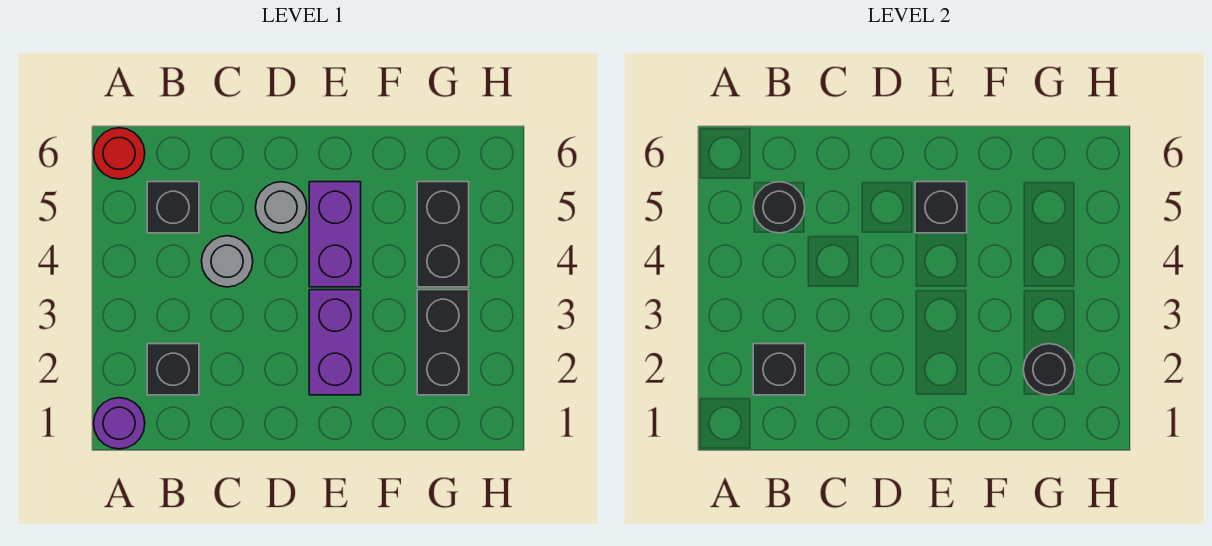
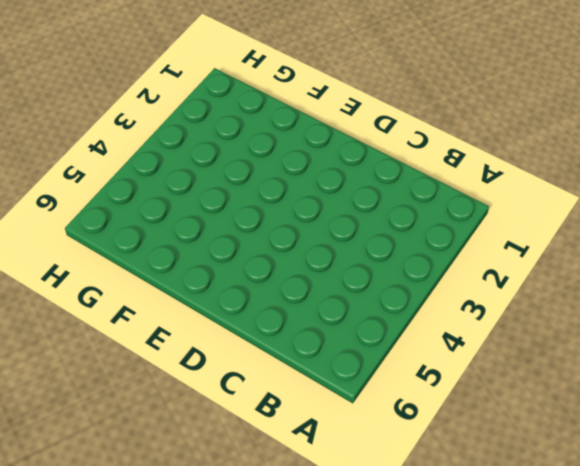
none -> purple round brick A1 level 1
none -> red round brick A6 level 1
none -> black brick B2 level 1

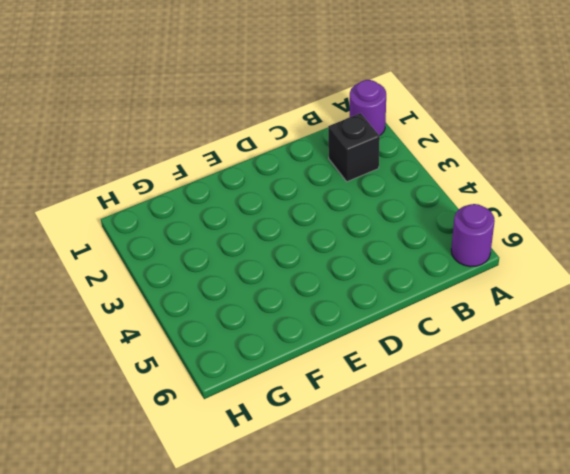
purple round brick A6 level 1 -> red round brick A6 level 1
none -> black brick B5 level 1
none -> grey round brick C4 level 1
none -> grey round brick D5 level 1

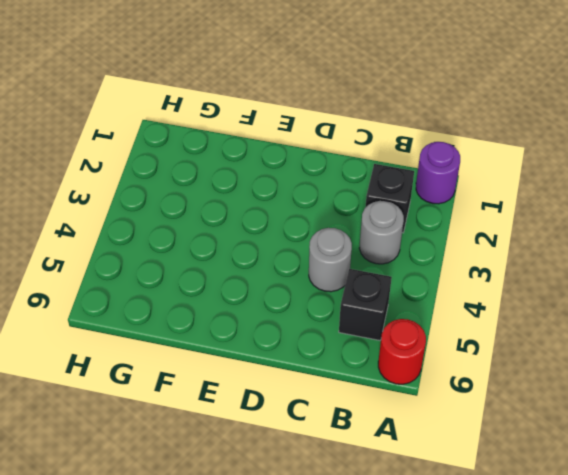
grey round brick B3 level 1 -> grey round brick D5 level 1
none -> purple brick E2:E3 level 1
none -> purple brick E4:E5 level 1
none -> black brick G2:G3 level 1

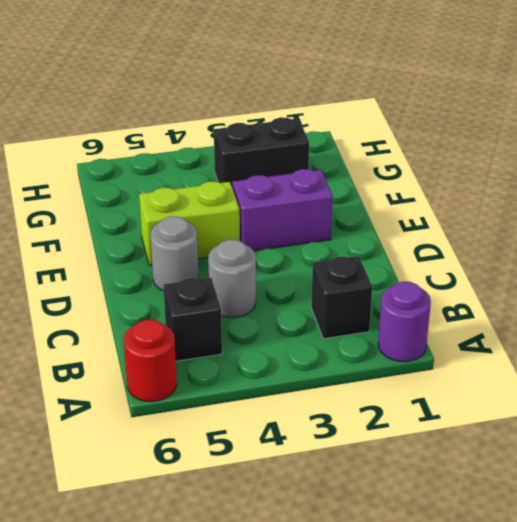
lime brick E4:E5 level 1 -> purple brick E4:E5 level 1
none -> black brick G4:G5 level 1
none -> black brick B2 level 2
none -> black round brick B5 level 2

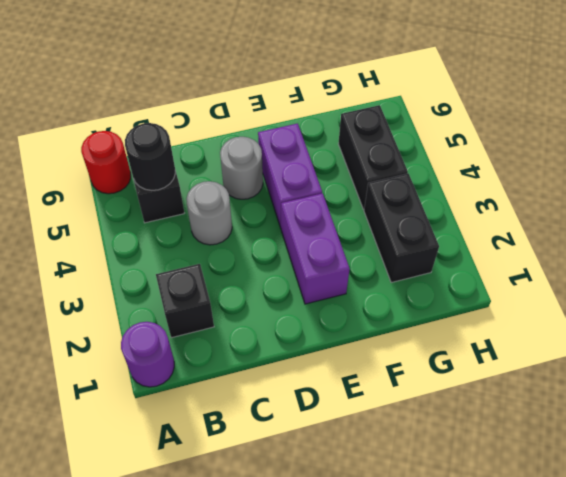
none -> black brick B2 level 2
none -> black brick E5 level 2
none -> black round brick G2 level 2

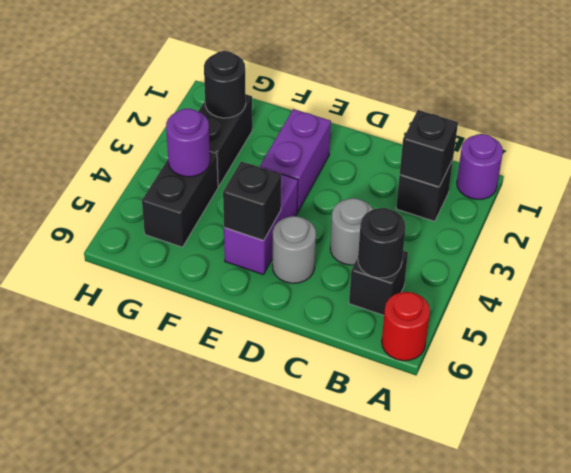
purple round brick G4 level 2 -> none

